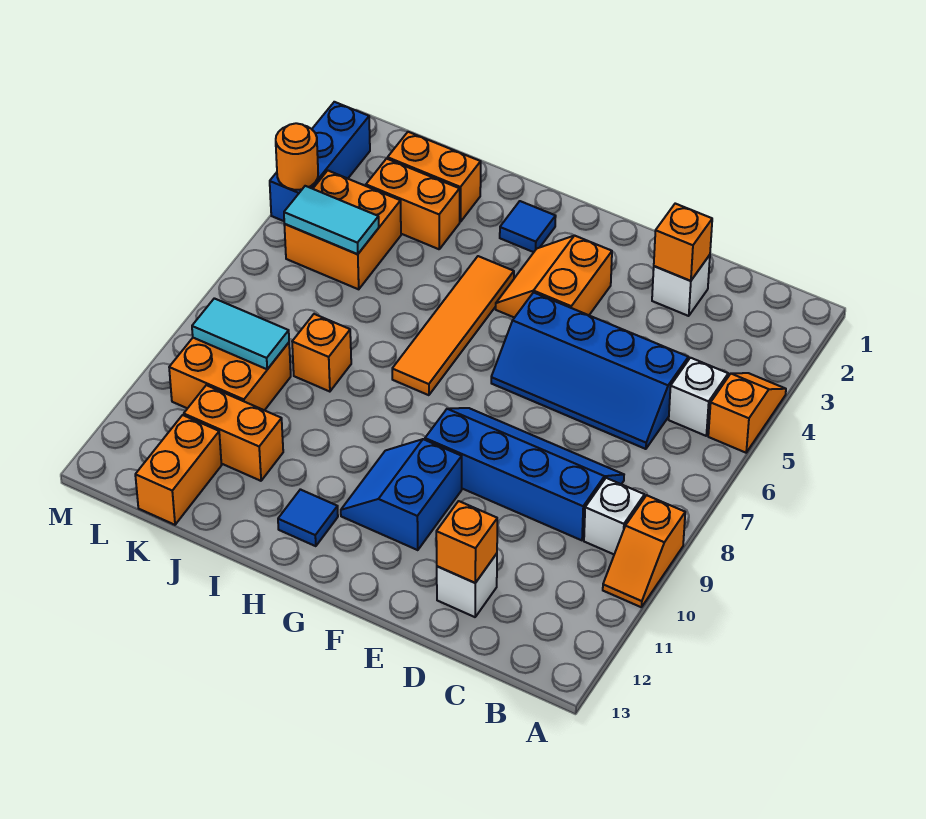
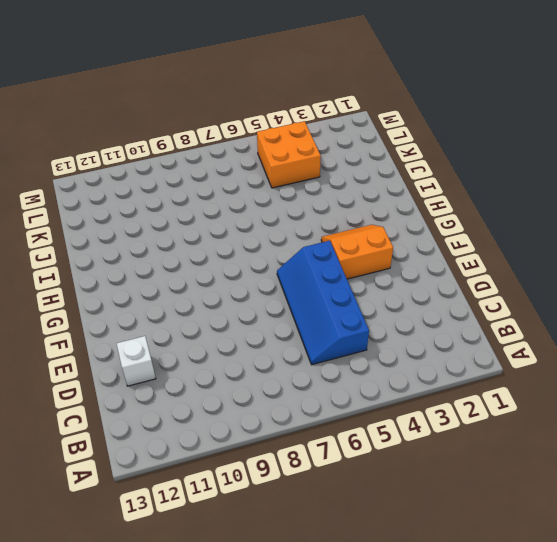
none -> orange slope A4:A5 level 1 top 5
none -> orange slope A9:A10 level 1 top 9
none -> white brick B5 level 1

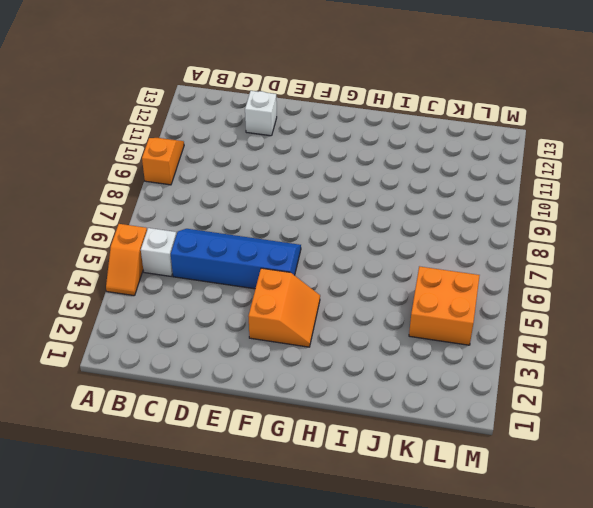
none -> white brick B9 level 1
none -> blue slope C8:F9 level 1 top 9
none -> white brick D2 level 1

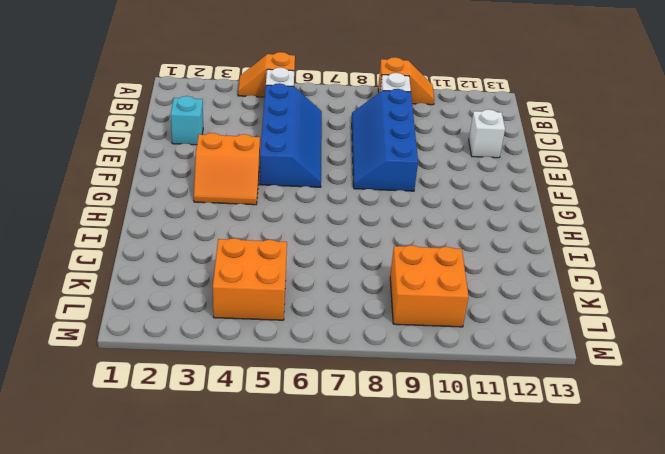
cyan brick D2 level 1 -> white brick D2 level 1
none -> blue slope F10:G11 level 1 top F
none -> blue tile H2 level 1
none -> orange tile H4:H7 level 1

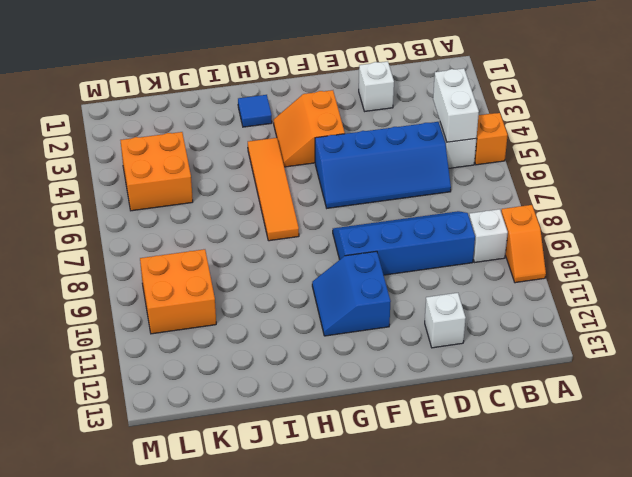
white brick B4:B5 level 2 -> none
none -> blue tile H12 level 1
none -> orange brick J2:K2 level 1
none -> orange brick J3:K3 level 1

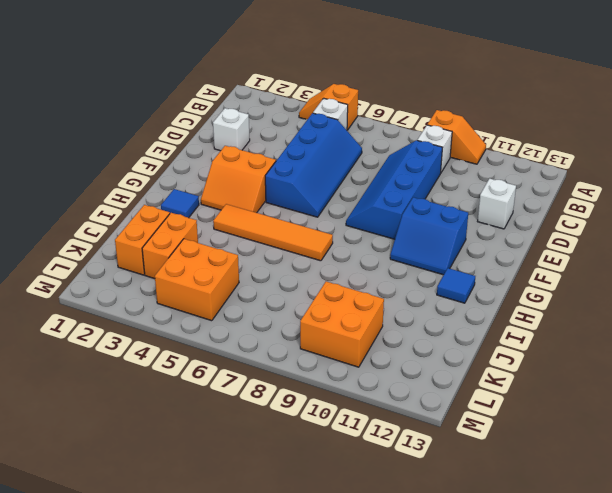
none -> orange brick J8 level 1
none -> orange brick J11:K11 level 1
none -> orange brick K12:K13 level 1

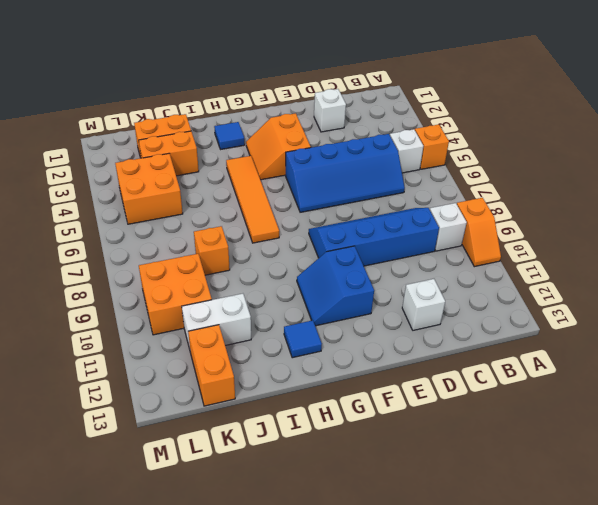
white brick J11:K11 level 1 -> orange brick J11:K11 level 1
none -> blue brick M2:M4 level 1
none -> orange brick D2 level 2
none -> orange brick D12 level 2

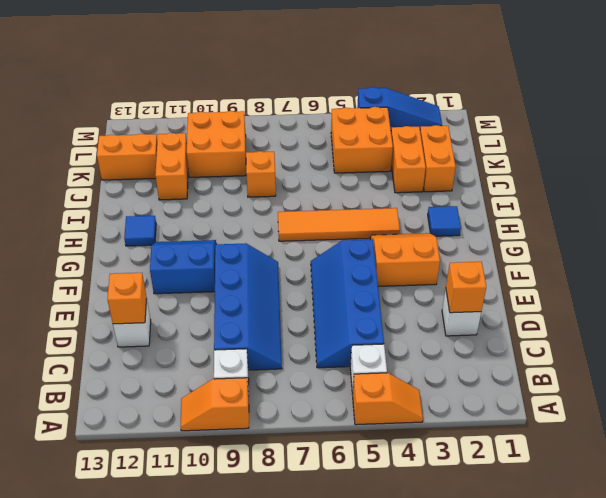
blue slope M2:M4 level 1 top 4 -> blue brick M2:M4 level 1
none -> cyan tile K5:L5 level 2
none -> cyan tile K9:L9 level 2
none -> orange round brick M4 level 2

